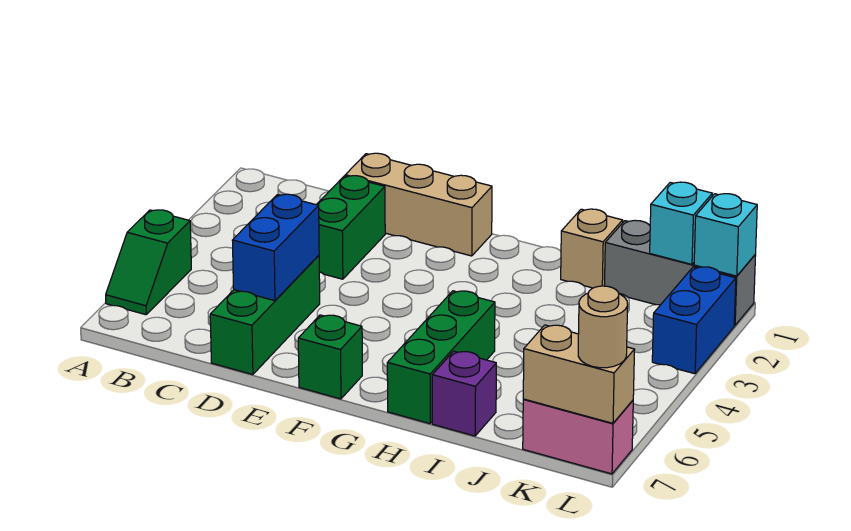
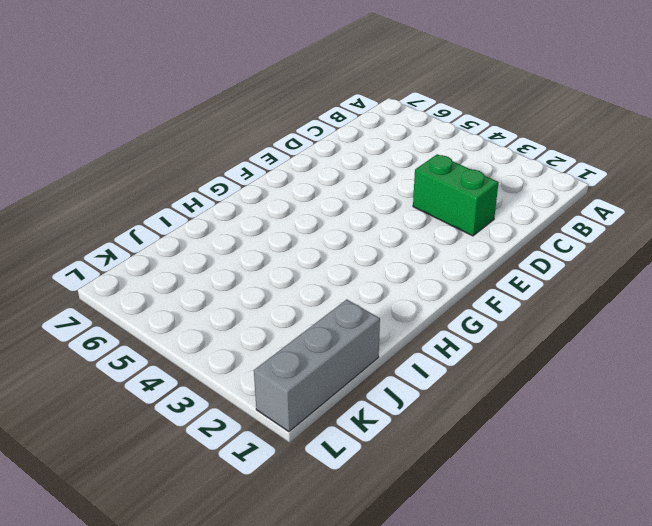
none -> green slope A5:A6 level 1 top 5
none -> tan brick D1:F1 level 1
none -> green brick D5:D7 level 1

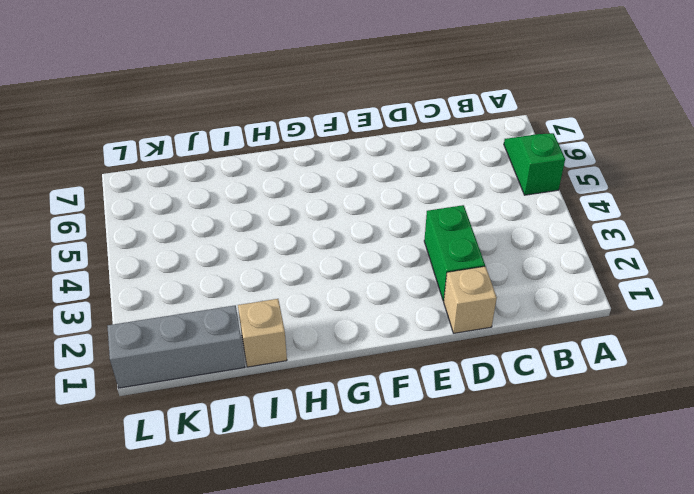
tan brick D1 level 1 -> tan brick D1:F1 level 1
none -> green brick D5:D7 level 1
none -> green brick F7 level 1
none -> green brick H5:H7 level 1

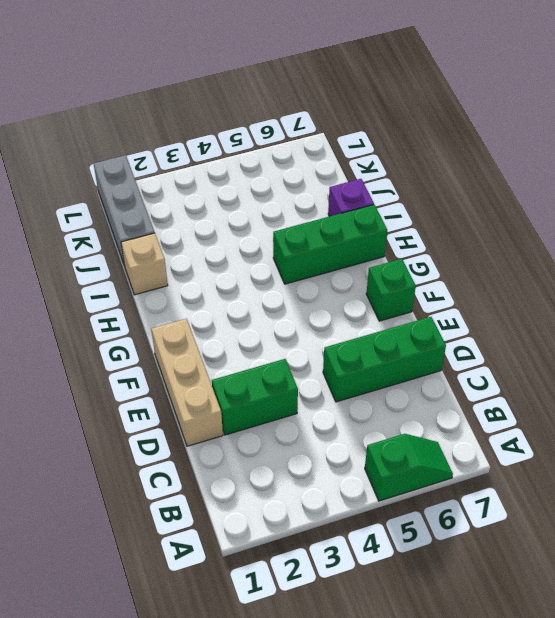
none -> pink brick K7:L7 level 1
none -> blue brick L2:L3 level 1
none -> blue brick D5:D6 level 2

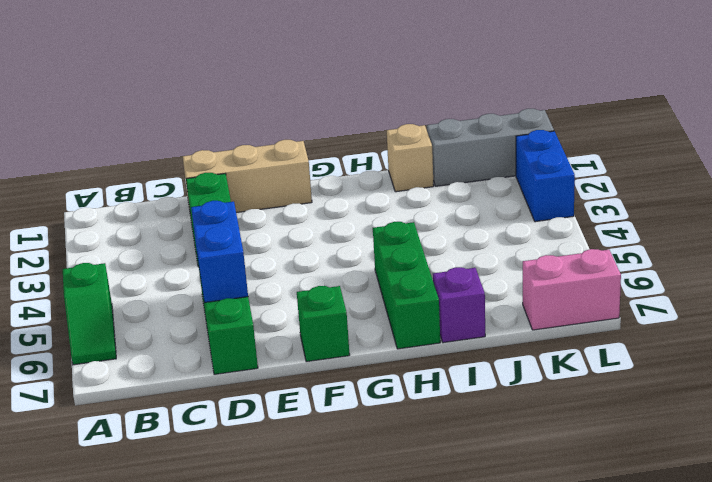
none -> cyan brick K1 level 2
none -> tan brick K7:L7 level 2
none -> cyan brick L1 level 2

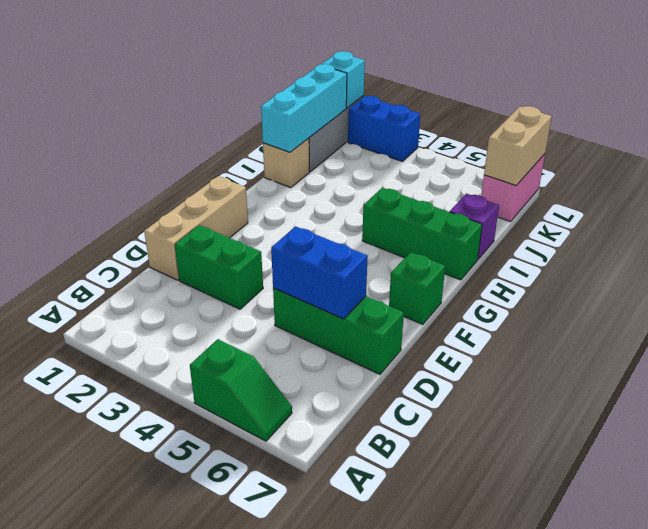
cyan brick I1:K1 level 2 -> cyan brick K1 level 2
none -> tan round brick L7 level 3

